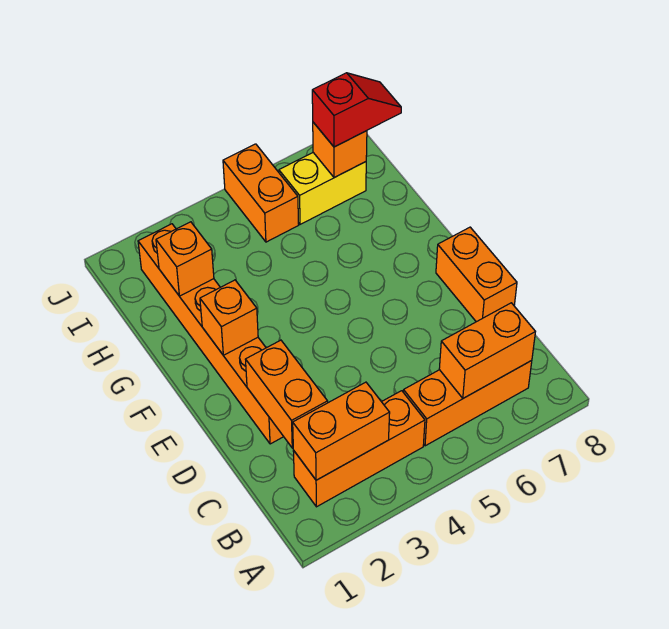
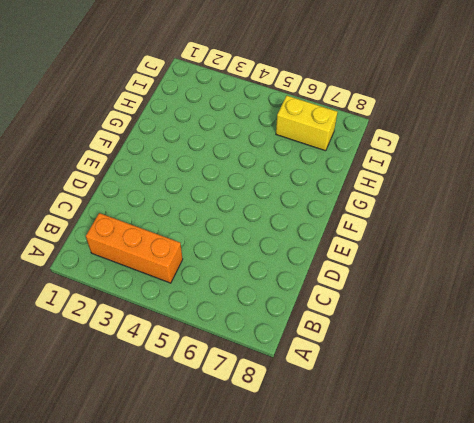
none -> orange brick B5:B7 level 1
none -> orange brick D2:I2 level 1
none -> orange brick D8:E8 level 1

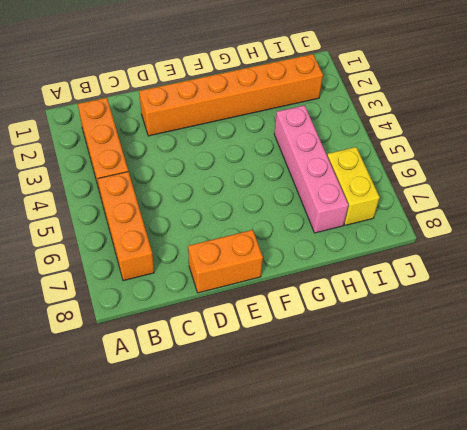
pink brick H4:H7 level 1 -> none
none -> orange brick I5:J5 level 1
none -> orange brick B2:B3 level 2
none -> orange brick B6:B7 level 2

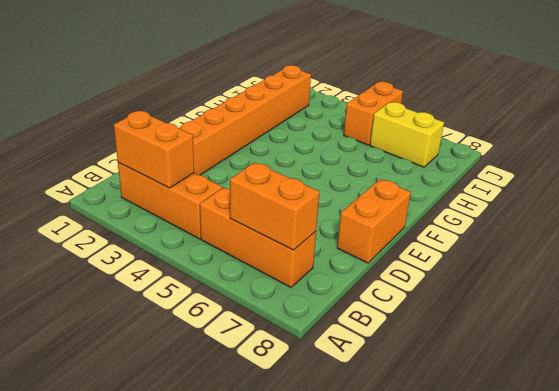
none -> orange brick C2:D2 level 2
none -> orange brick F2 level 2
none -> orange brick H2 level 2

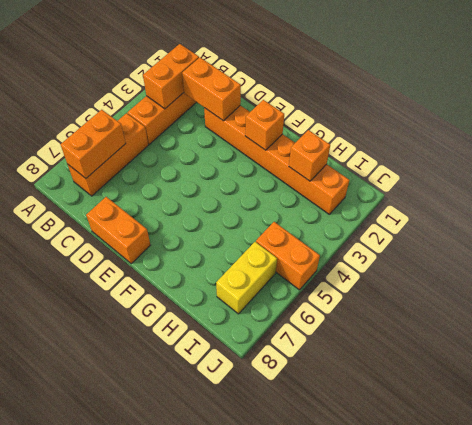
none -> orange brick I7 level 2
none -> red slope I7:I8 level 3 top 7

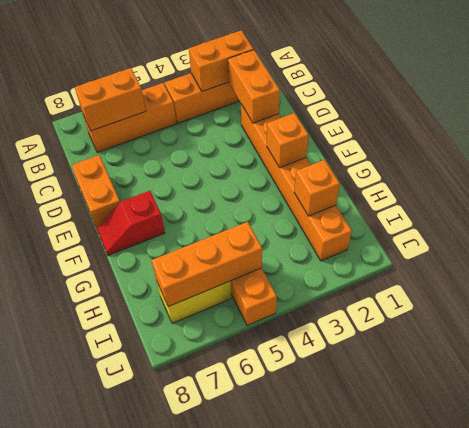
red slope F7:F8 level 1 top 7 -> red slope I7:I8 level 3 top 7
orange brick I5:I7 level 2 -> orange brick I7 level 2

